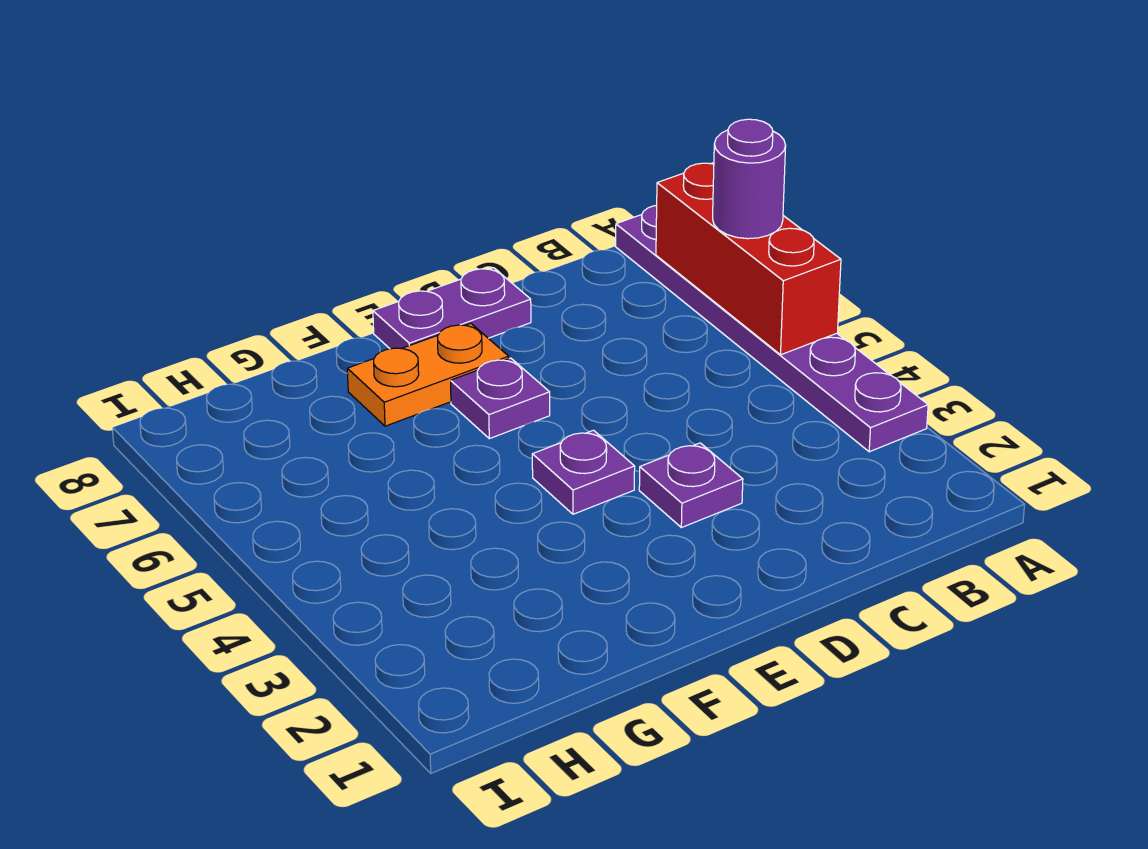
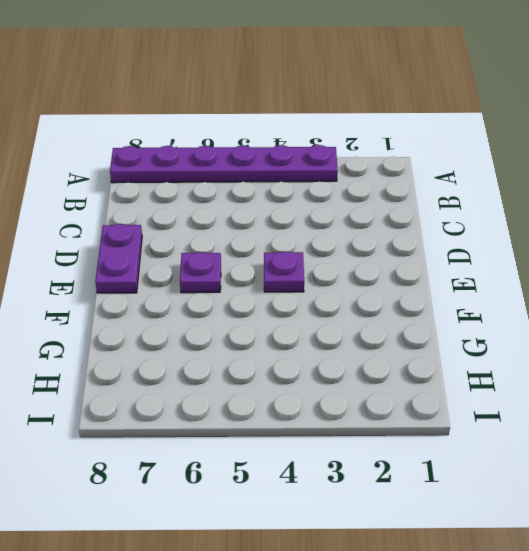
none -> purple plate D3 level 1
none -> orange plate E7:F7 level 1

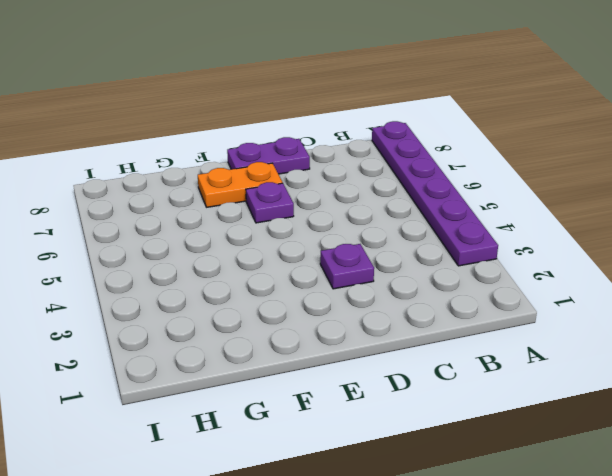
none -> purple plate E4 level 1
none -> red brick A5:A7 level 2

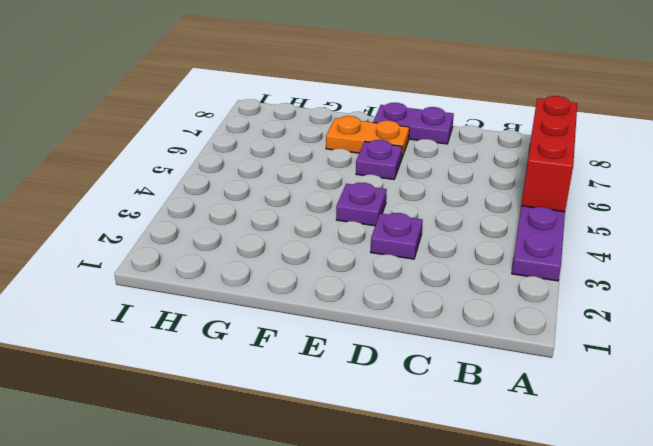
none -> purple round brick A6 level 3

